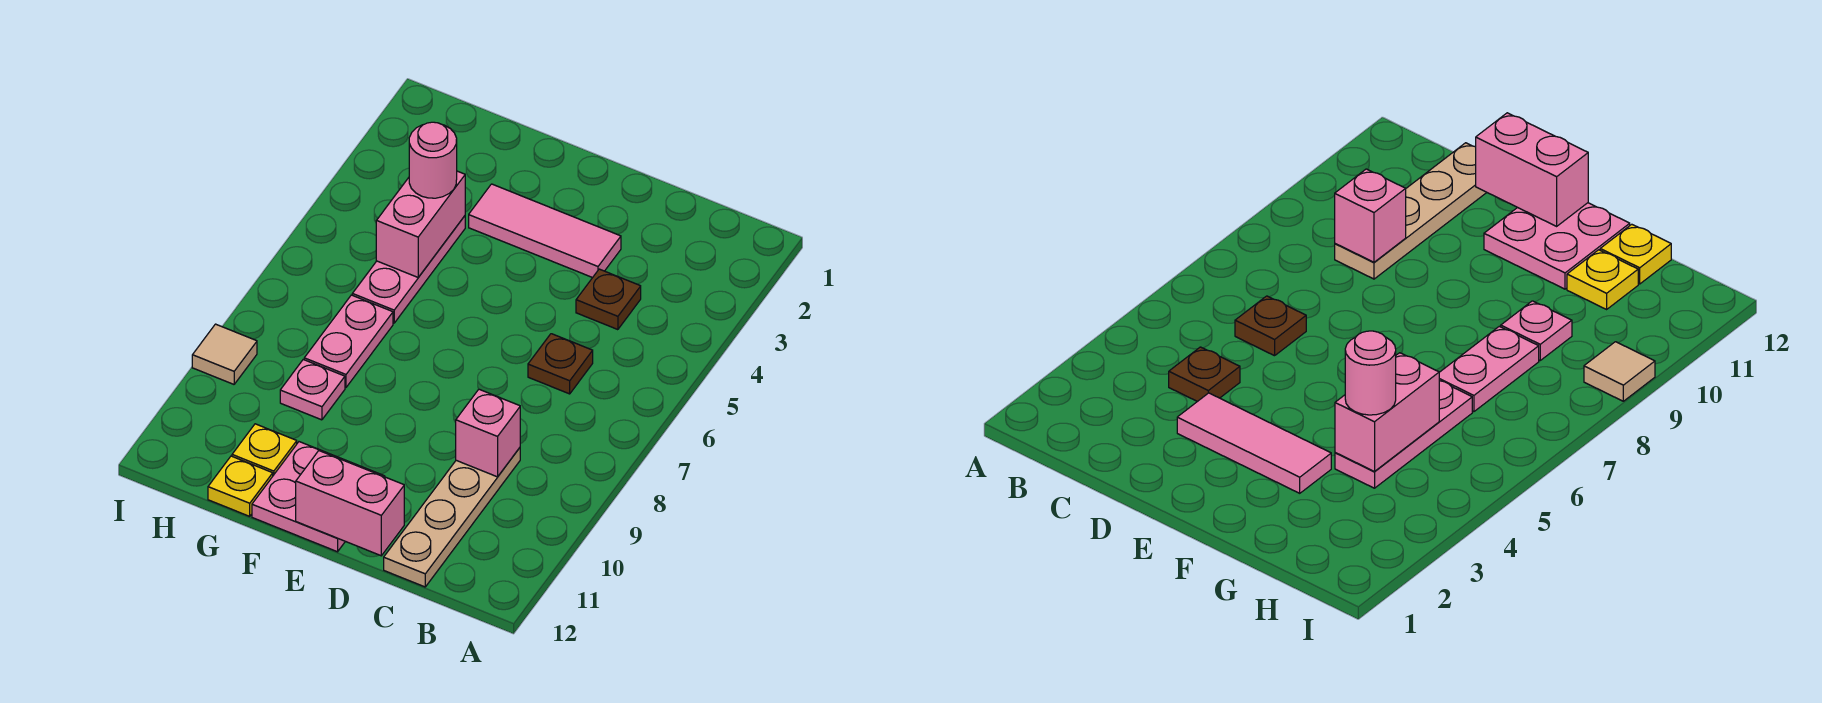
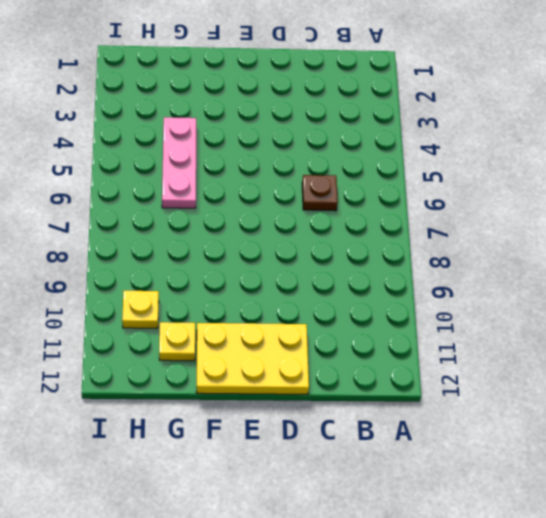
yellow plate D11:F12 level 1 -> pink plate E11:F12 level 1
yellow plate H10 level 1 -> yellow plate G12 level 1
none -> brown plate C4 level 1
none -> tan plate C9:C12 level 1
none -> pink tile D3:F3 level 1

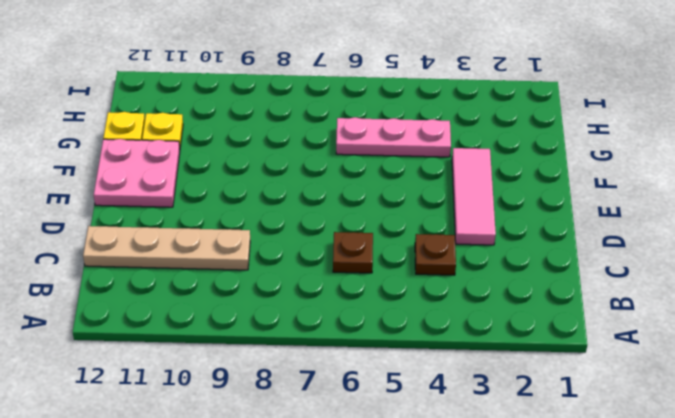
none -> pink plate G7:G8 level 1
none -> pink plate G9 level 1
none -> tan tile I9 level 1

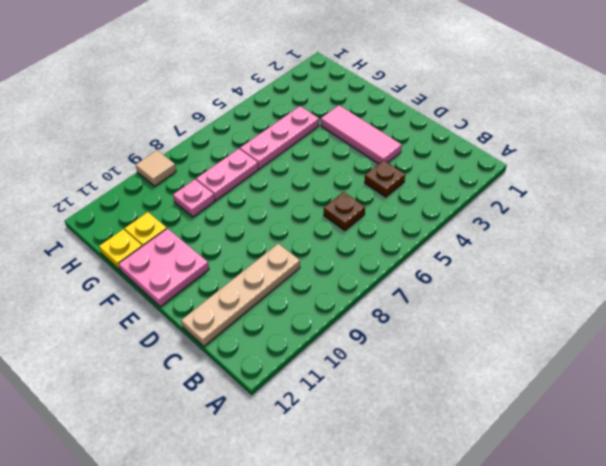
none -> pink brick C9 level 2
none -> pink brick D12:E12 level 2
none -> pink brick G4:G5 level 2

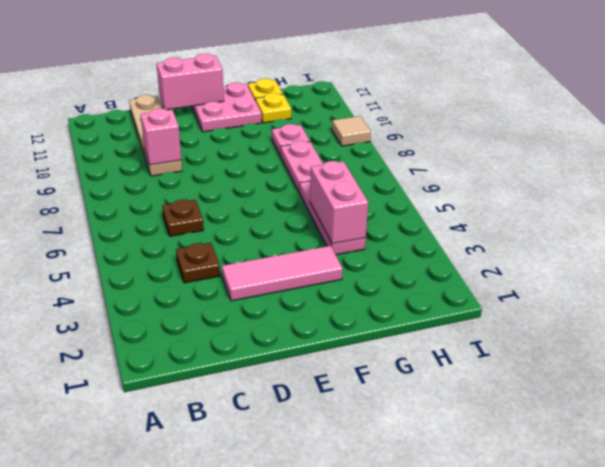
none -> pink round brick G4 level 3

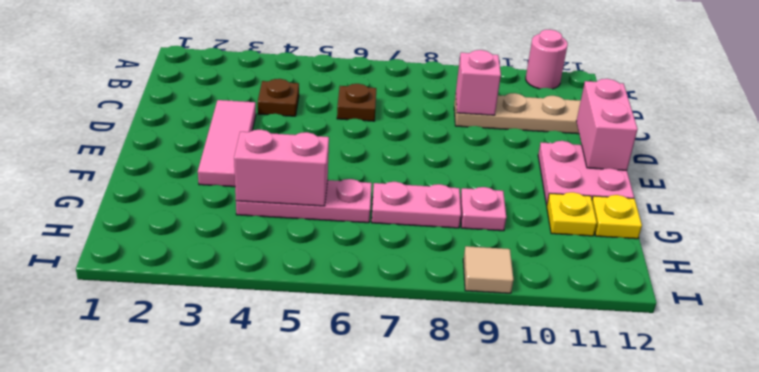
pink round brick A11 level 1 -> pink round brick G4 level 3

